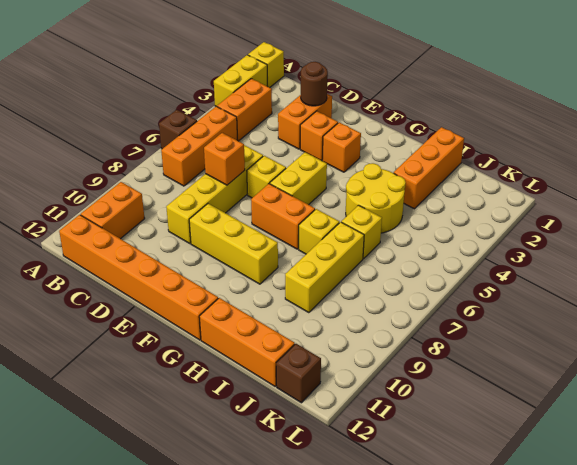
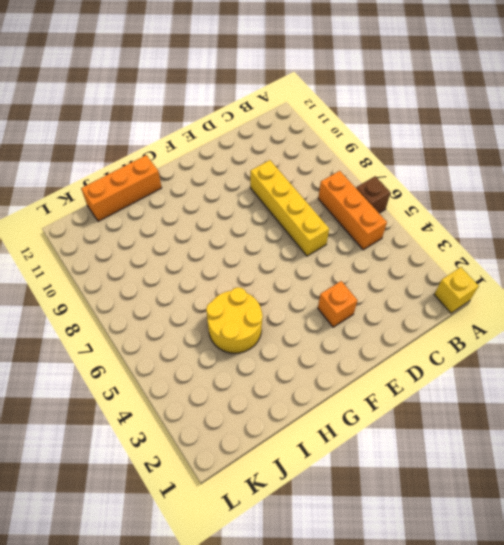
none -> yellow brick A2:A3 level 1
none -> orange brick B3:B4 level 1
none -> orange brick B10:B11 level 1

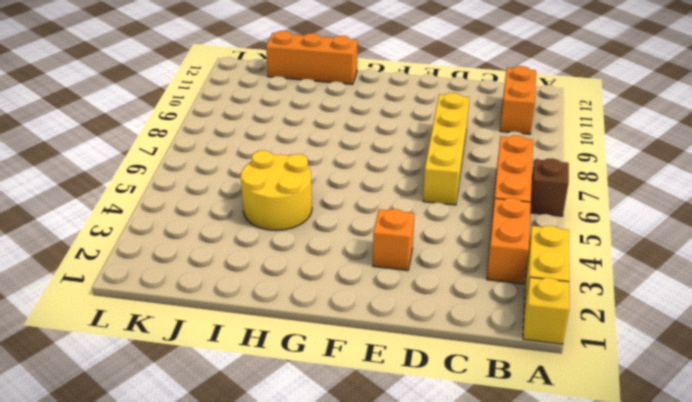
none -> orange brick B12:G12 level 1
none -> orange brick D2:D3 level 1
none -> yellow brick E6 level 1

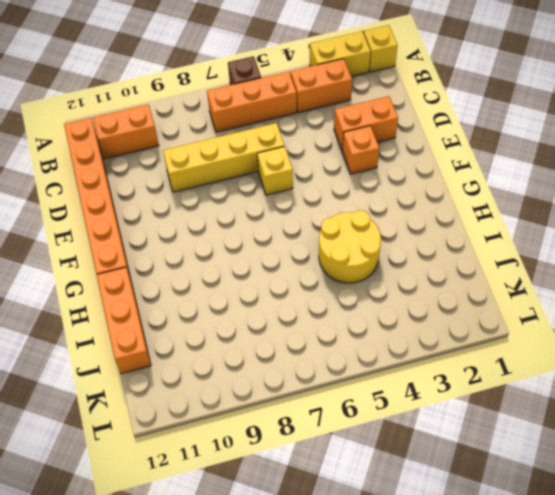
none -> yellow brick E9:G9 level 1
none -> orange brick F3 level 1
none -> yellow brick F5:F6 level 1

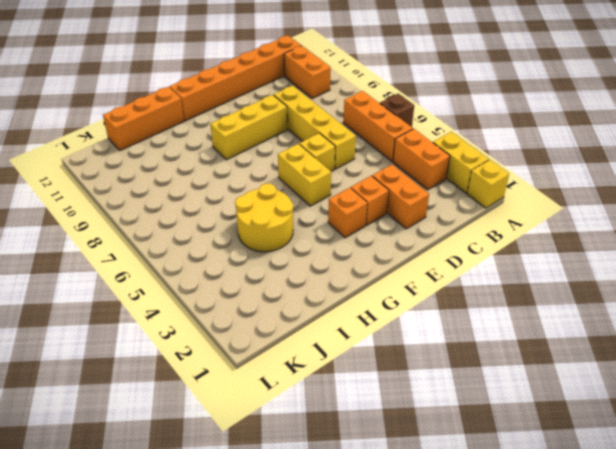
none -> orange brick F7:G7 level 1
none -> yellow brick H7 level 1
none -> orange brick I1:I3 level 1

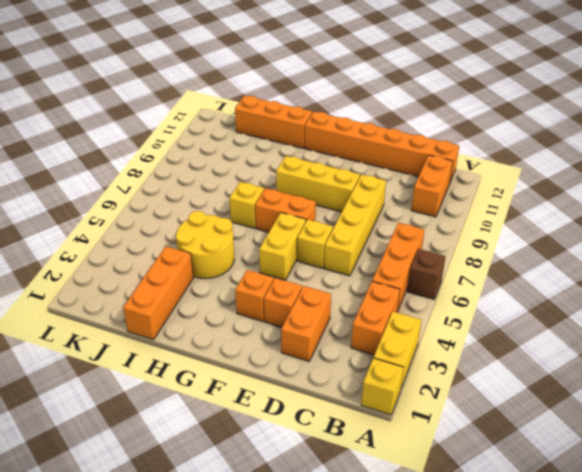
none -> yellow brick I6 level 1
none -> yellow brick I7:I9 level 1
none -> brown brick K12 level 1

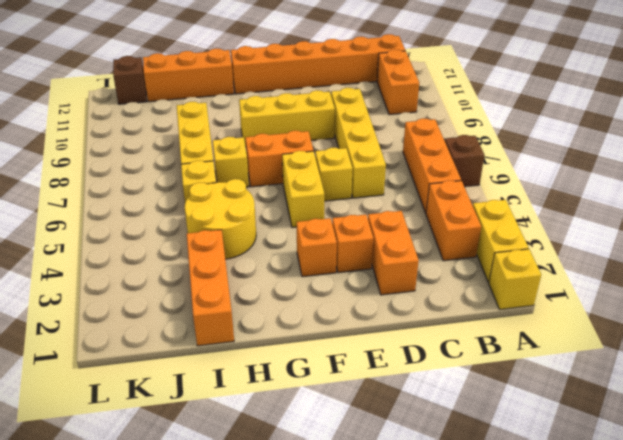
none -> brown round brick D2 level 2
none -> orange brick D7 level 2

